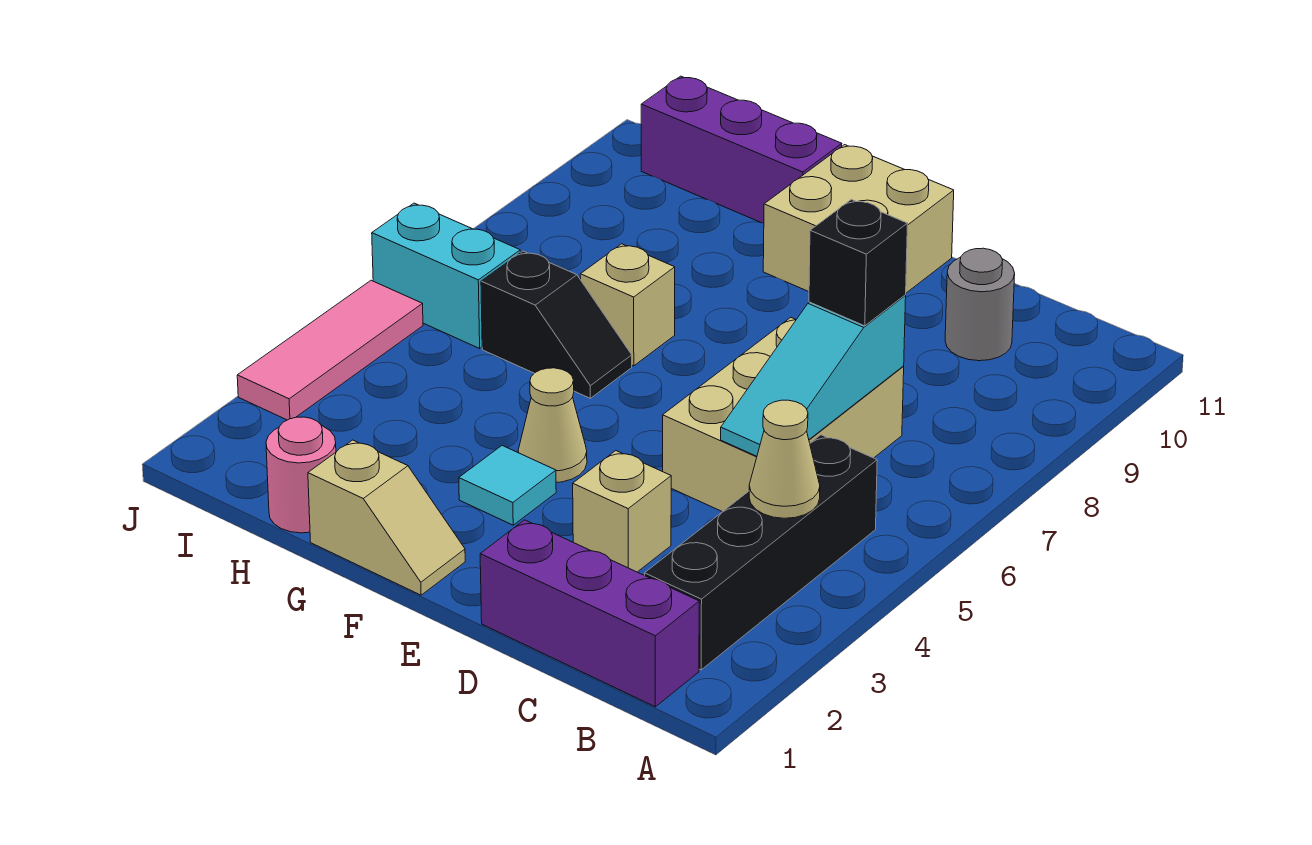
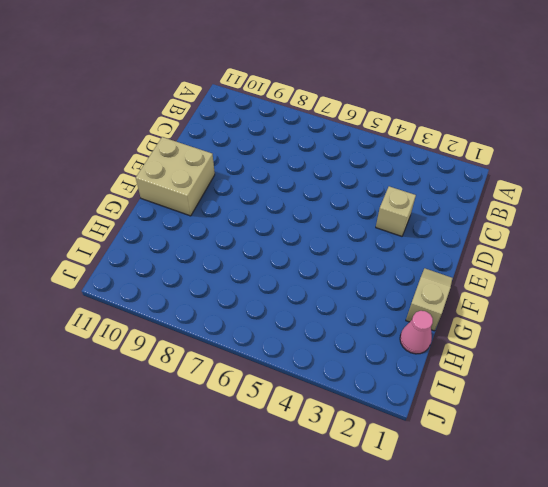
pink cone H1 level 1 -> pink round brick H1 level 1
none -> purple brick B1:D1 level 1
none -> black brick B2:B5 level 1
none -> tan brick C5:D7 level 1

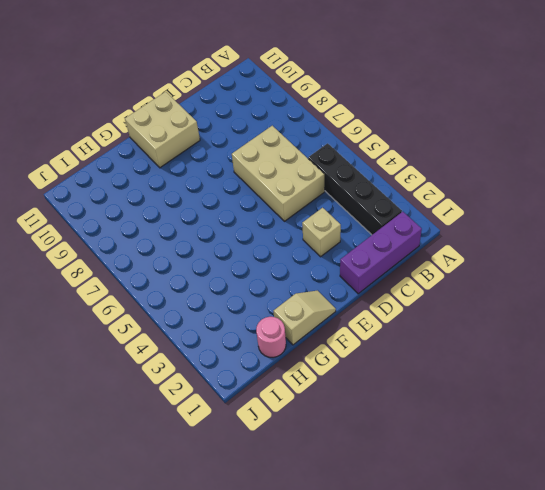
none -> grey round brick C10 level 1
none -> cyan tile F3 level 1
none -> tan cone F4 level 1

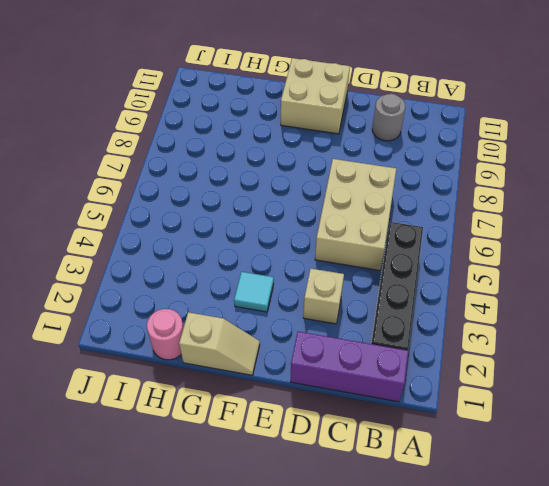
none -> tan cone F4 level 1
none -> black slope G6:H6 level 1 top H
none -> tan brick G7 level 1

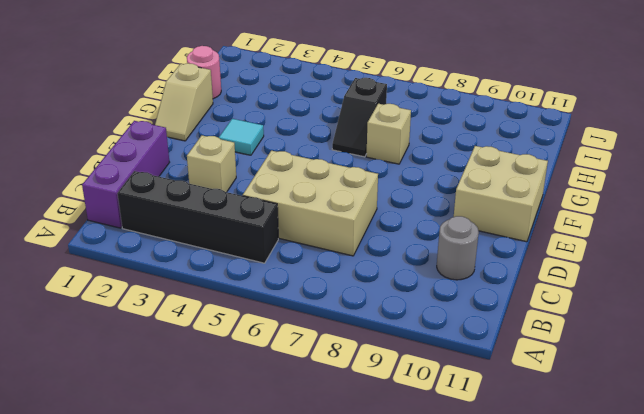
none -> tan cone F4 level 1
none -> purple brick G11:I11 level 1
none -> cyan brick I6:J6 level 1

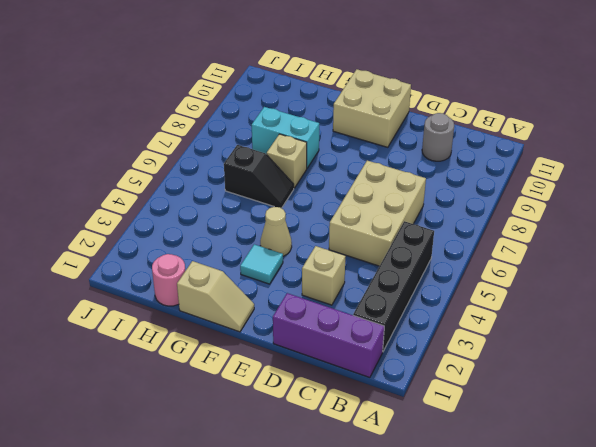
cyan brick G8:H8 level 1 -> cyan brick I6:J6 level 1
none -> purple brick G11:I11 level 1
none -> pink tile J3:J5 level 1
none -> tan cone B4 level 2

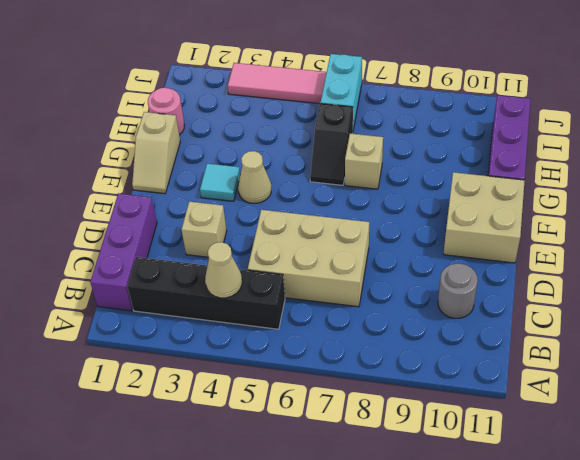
none -> cyan slope C5:C7 level 2 top 7
none -> black brick C7 level 3

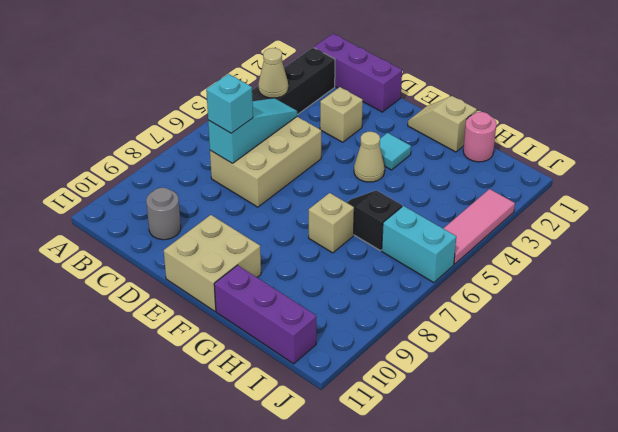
cyan brick C7 level 3 -> black brick C7 level 3

